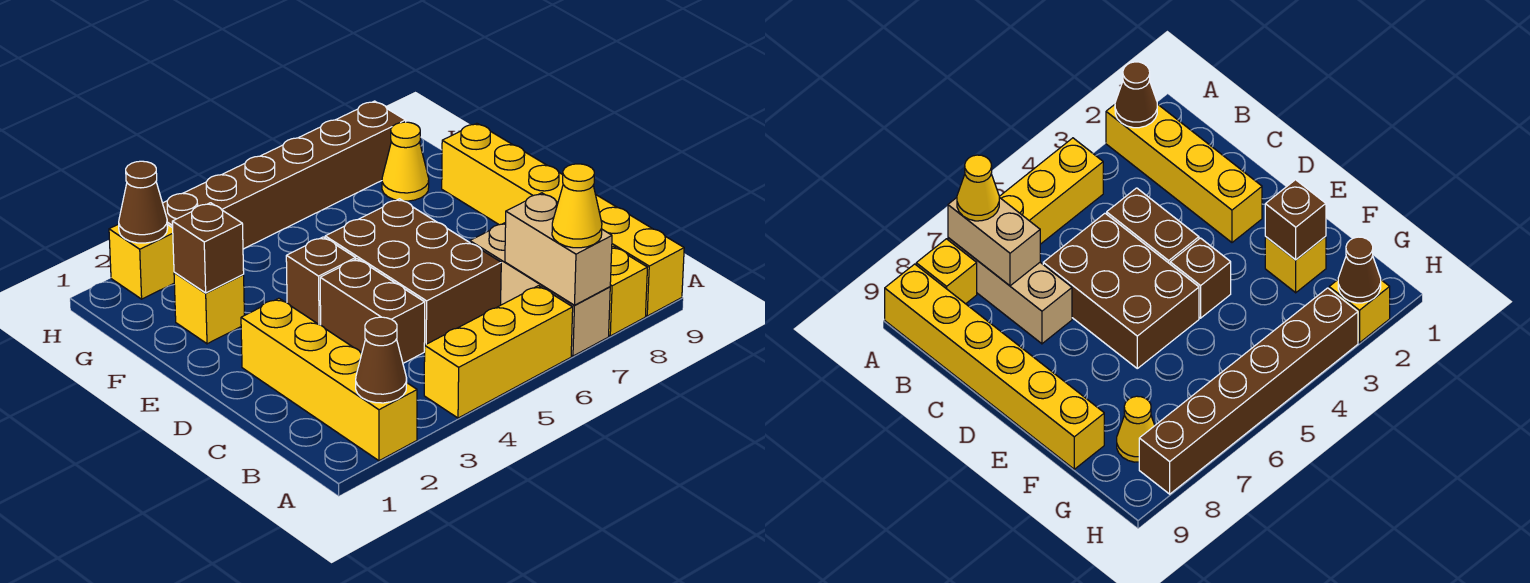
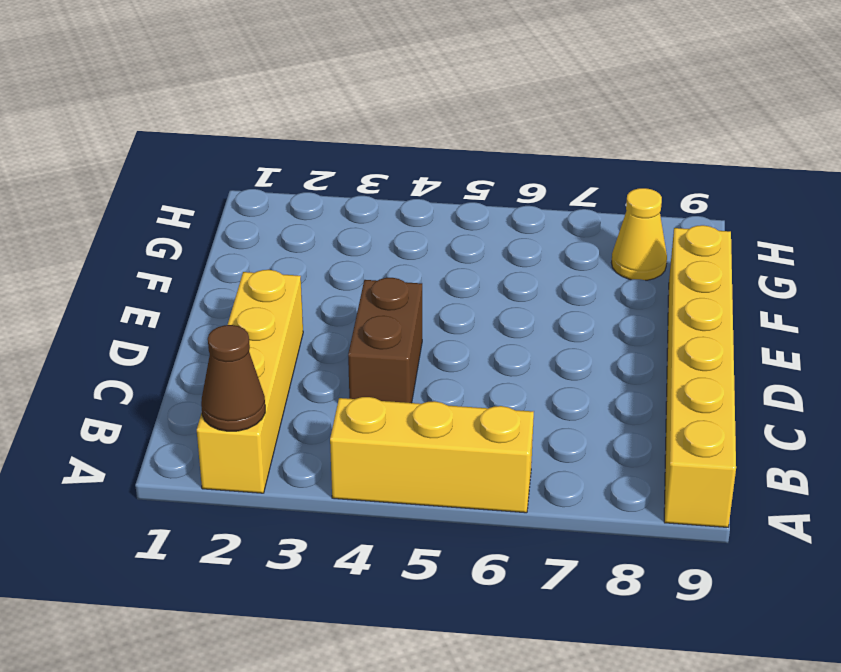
none -> tan brick A7:C7 level 1
none -> yellow brick A8 level 1
none -> brown brick C5:E6 level 1

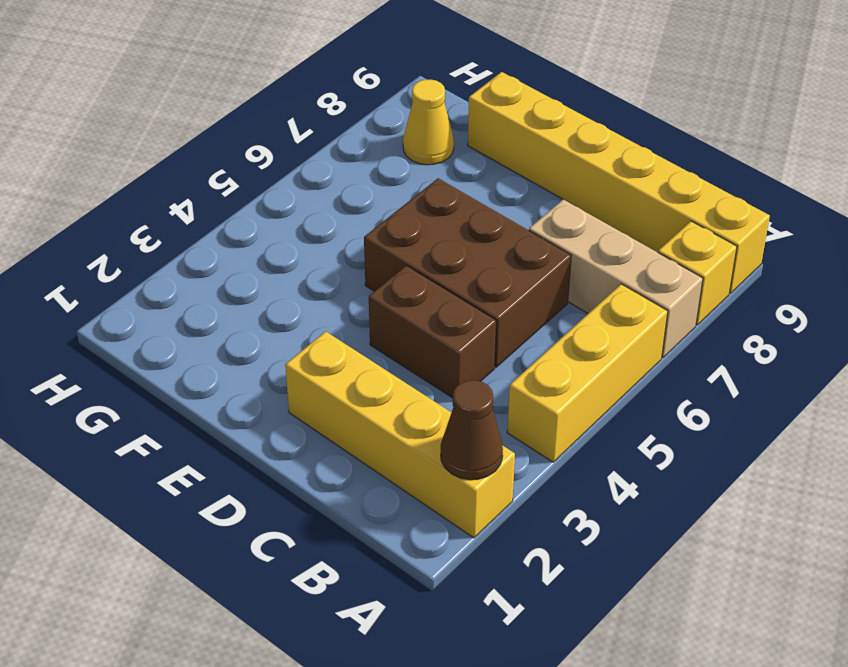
none -> brown brick E4 level 1
none -> yellow brick F2 level 1
none -> yellow brick H2 level 1

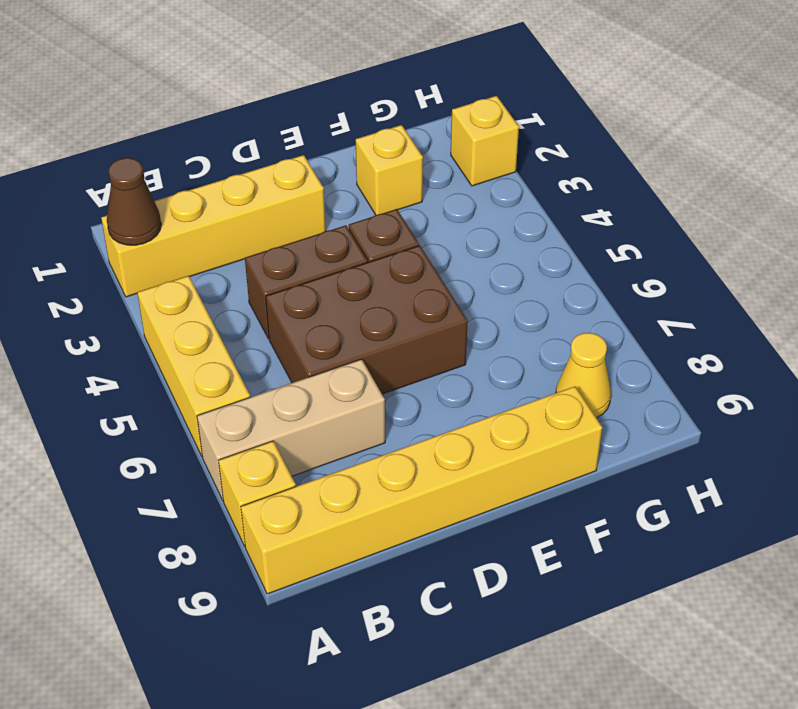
none -> brown brick H3:H8 level 1
none -> tan brick A7:B7 level 2
none -> brown brick F2 level 2

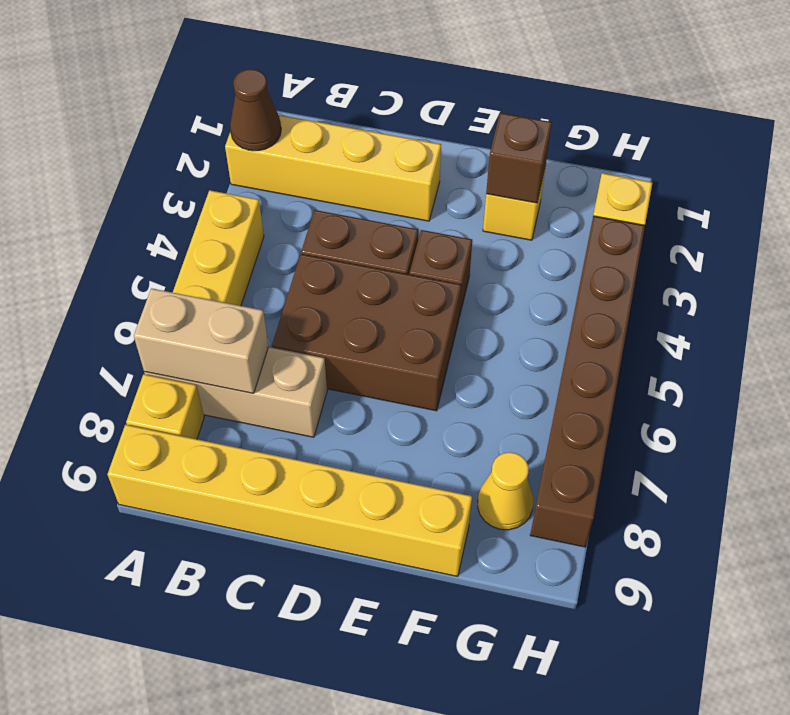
none -> brown cone H2 level 2
none -> yellow cone A7 level 3

